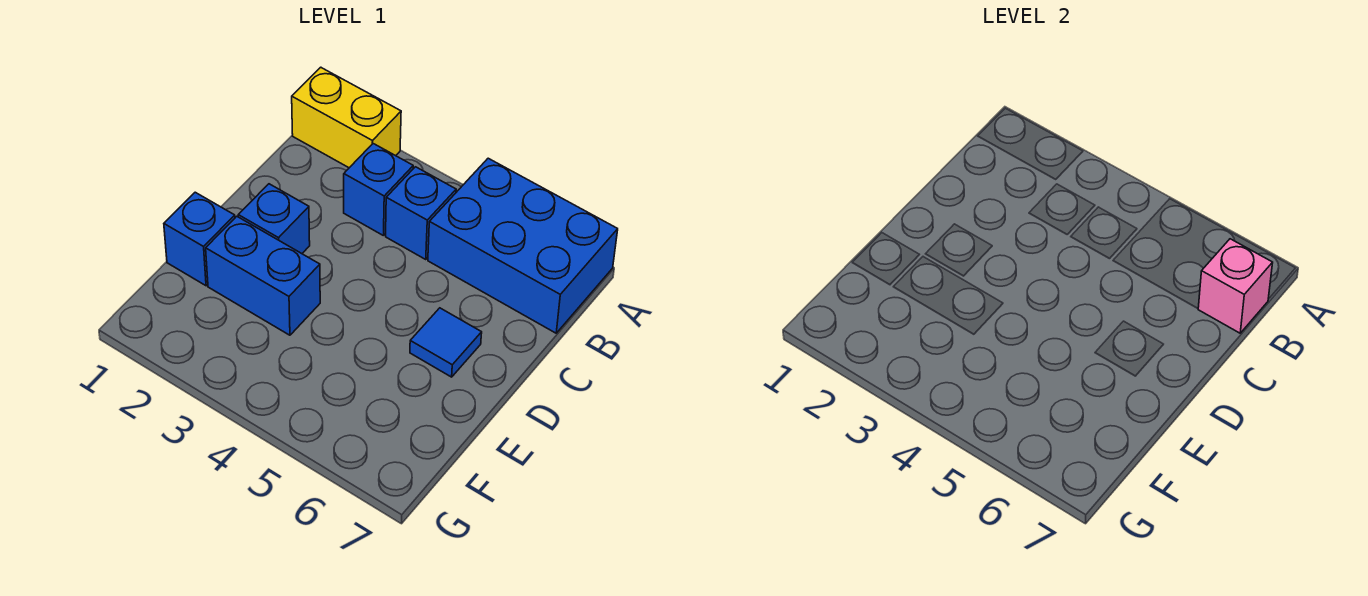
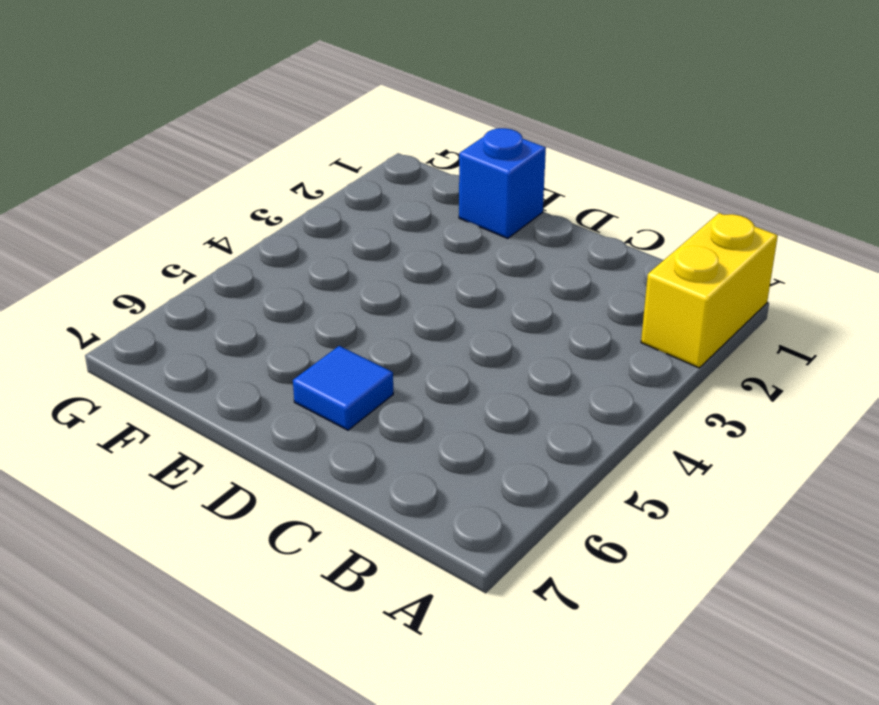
none -> blue brick A5:B7 level 1
none -> blue brick B3 level 1

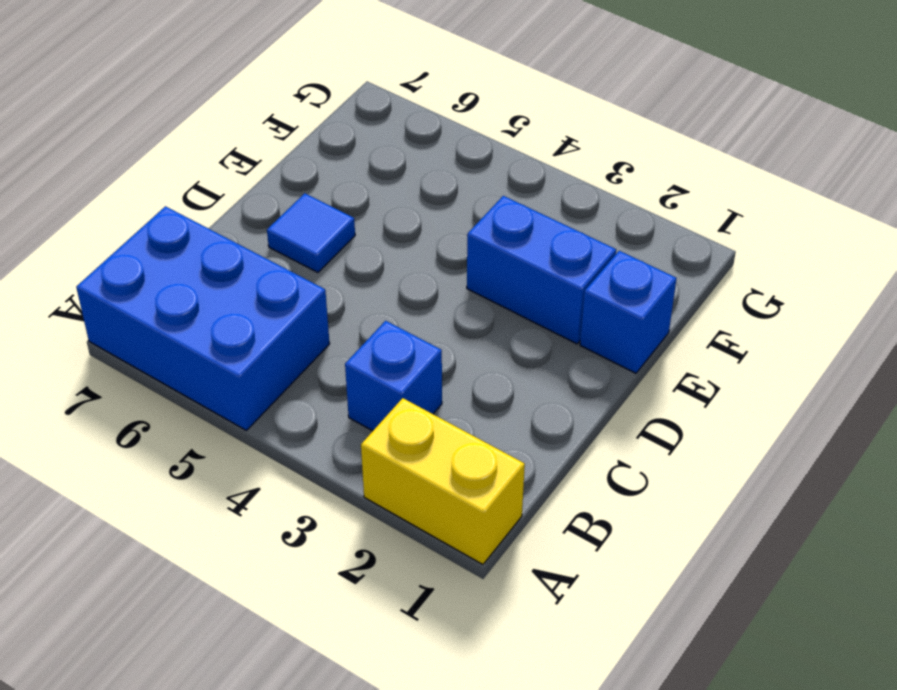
none -> blue brick B4 level 1
none -> blue brick D2 level 1

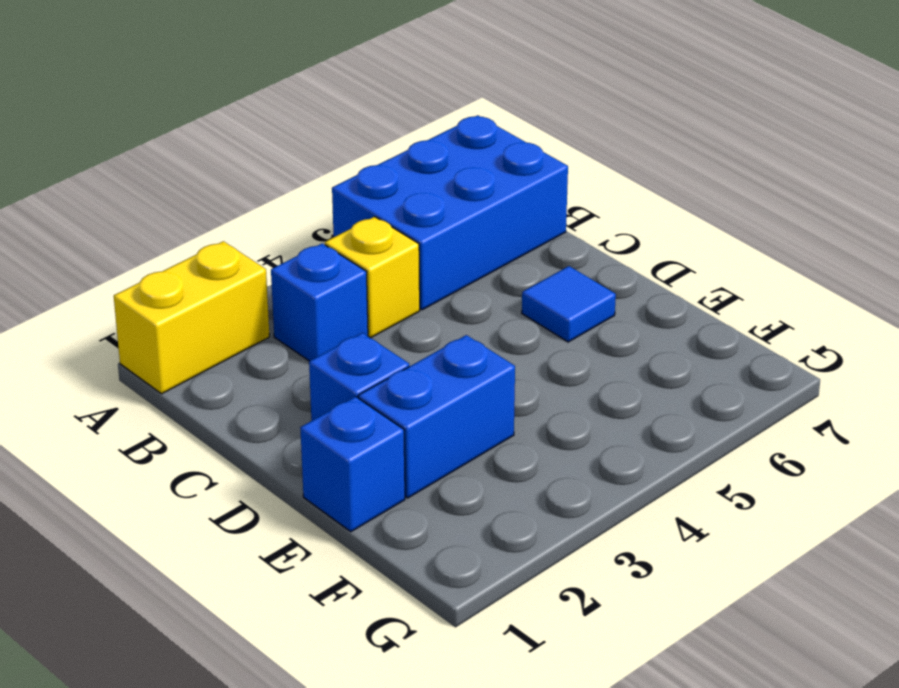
yellow brick B4 level 1 -> blue brick B4 level 1
none -> pink brick B7 level 2

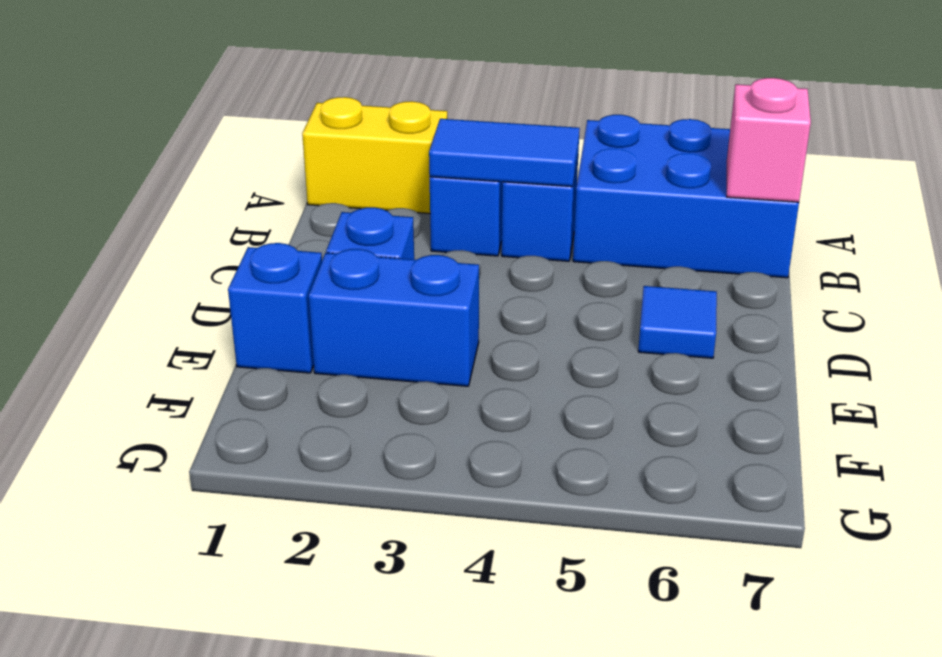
blue tile B3:B4 level 2 -> none

